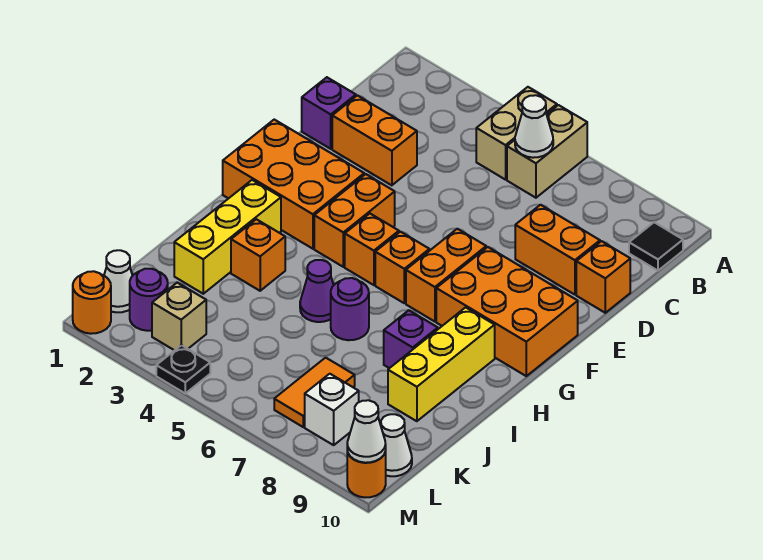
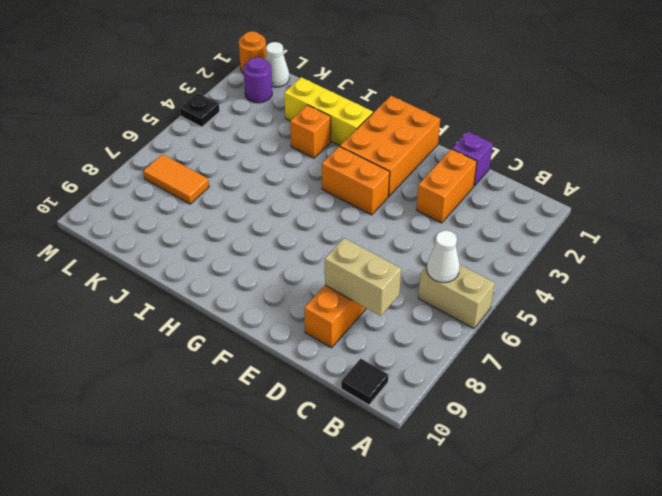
tan brick C8:D8 level 2 -> tan brick A5:B5 level 1
none -> orange brick D10 level 1
none -> orange brick F7:G7 level 1
none -> orange brick F8:G10 level 1
none -> orange brick G5 level 1

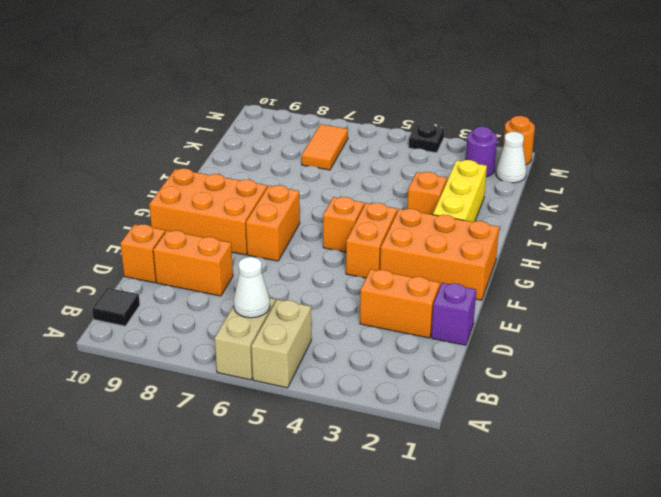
none -> orange brick G6 level 1
none -> yellow brick H9:J9 level 1
none -> purple cone I5 level 1
none -> purple round brick I6 level 1

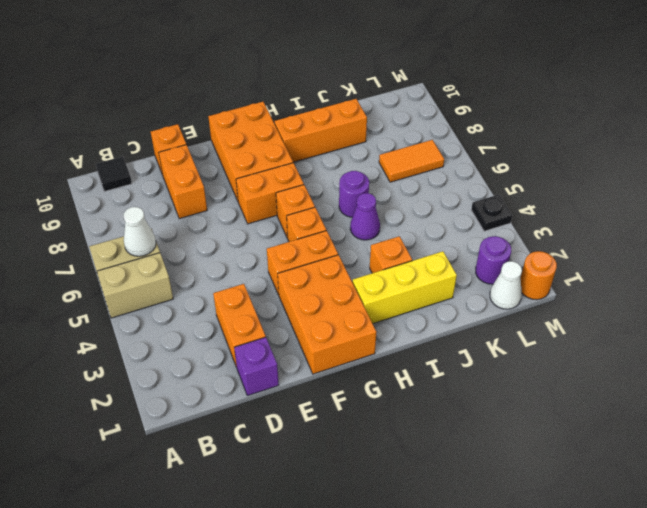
orange brick H9:J9 level 1 -> yellow brick H9:J9 level 1
none -> purple brick I8 level 1
none -> tan brick L3 level 1
none -> white brick L8 level 1
none -> white cone L10 level 1

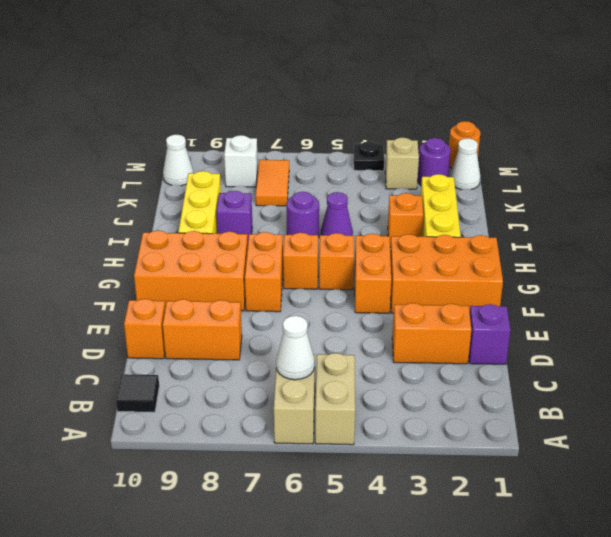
none -> orange round brick M10 level 1
none -> white cone M10 level 2

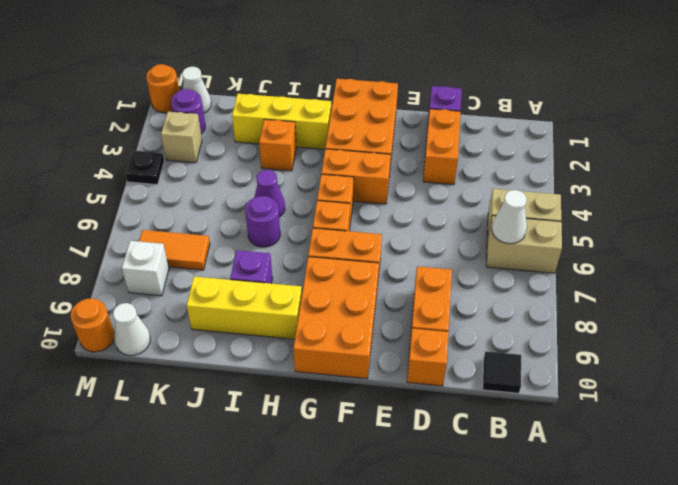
none -> white cone M10 level 2

